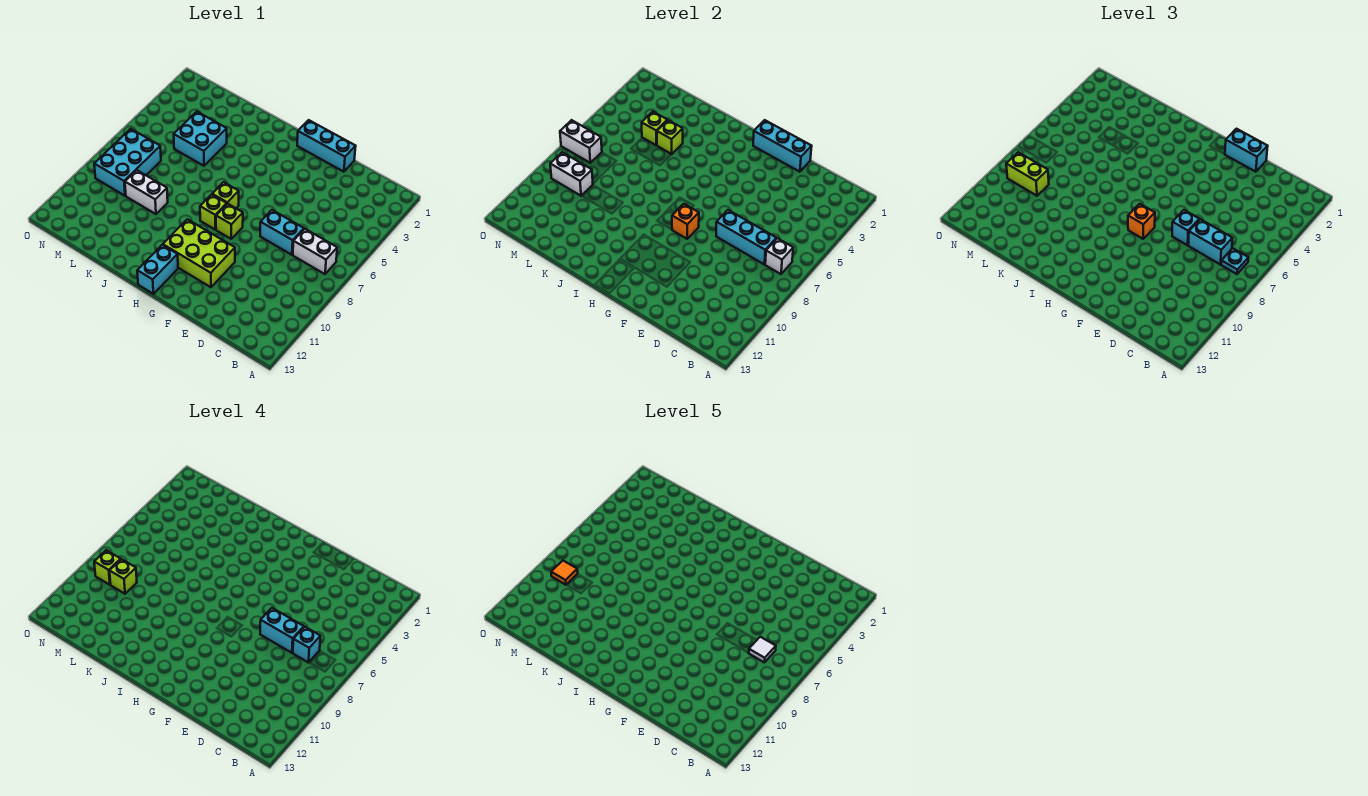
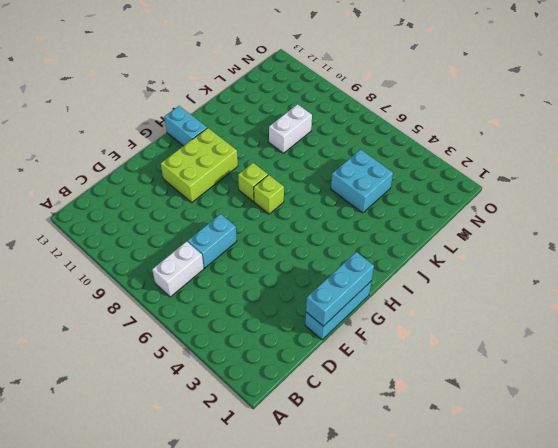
none -> lime brick G8 level 1
none -> cyan brick M7:N9 level 1
none -> white brick B7 level 2
none -> cyan brick C7:E7 level 2

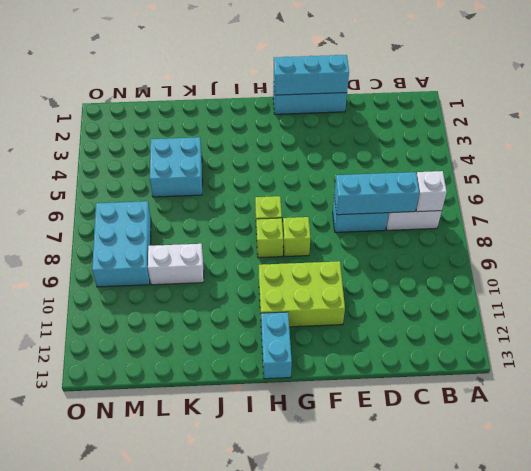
none -> orange brick G8 level 2
none -> lime brick K4 level 2
none -> lime brick L4 level 2
none -> white brick M9:N9 level 2

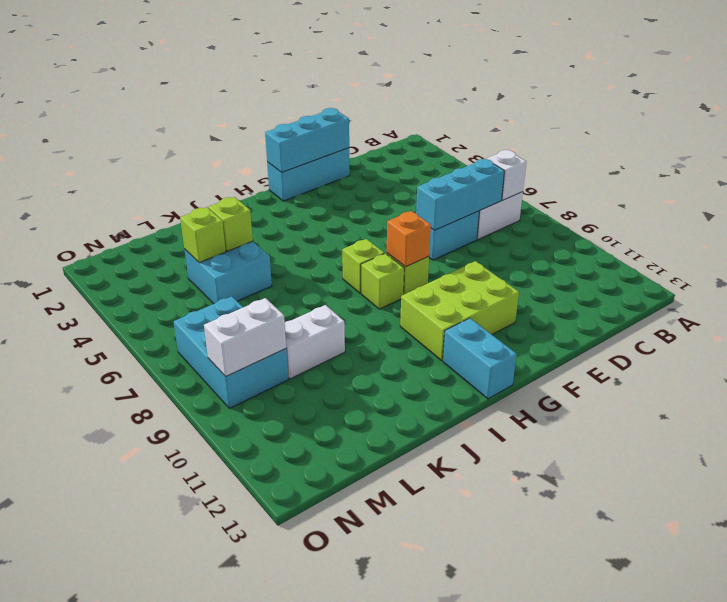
none -> white brick N7:O7 level 2
none -> cyan plate B7 level 3
none -> cyan brick C7:D7 level 3
none -> cyan brick E1:F1 level 3

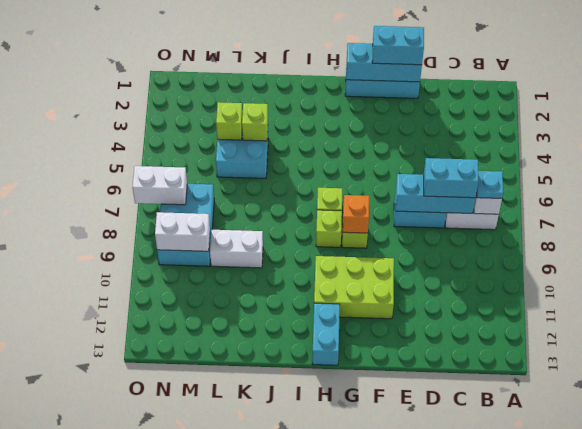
none -> cyan brick E7 level 3
none -> orange brick G8 level 3
none -> lime brick M9:N9 level 3
none -> cyan brick C7 level 4

